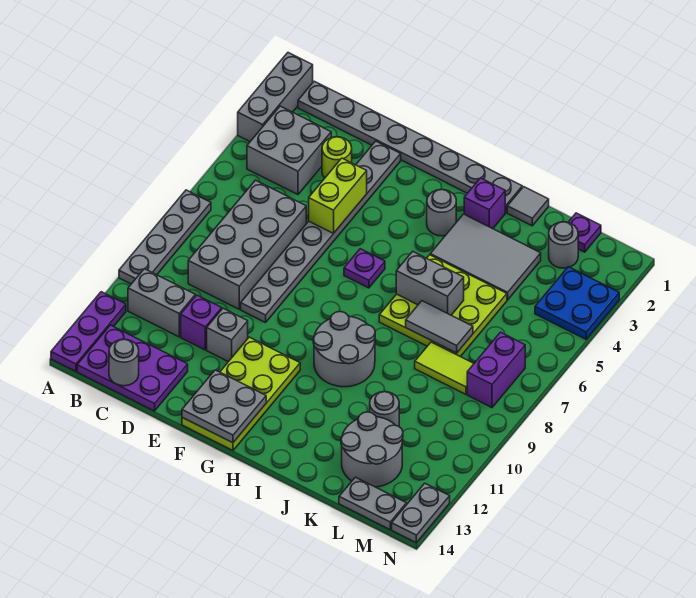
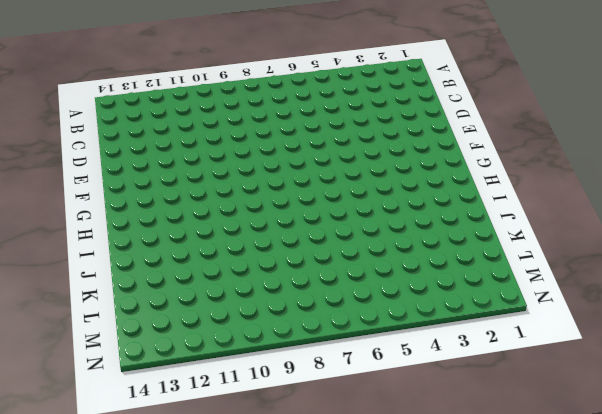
none -> grey brick A1:A3 level 1
none -> grey plate A7:A10 level 1
none -> purple plate A12:A14 level 1
none -> grey plate B1:I1 level 1

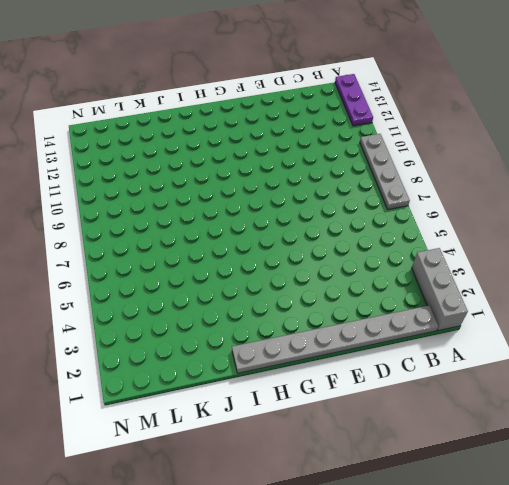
none -> grey brick B3:C4 level 1
none -> grey brick B11:C11 level 1
none -> purple plate B13:D14 level 1
none -> grey brick C6:D9 level 1

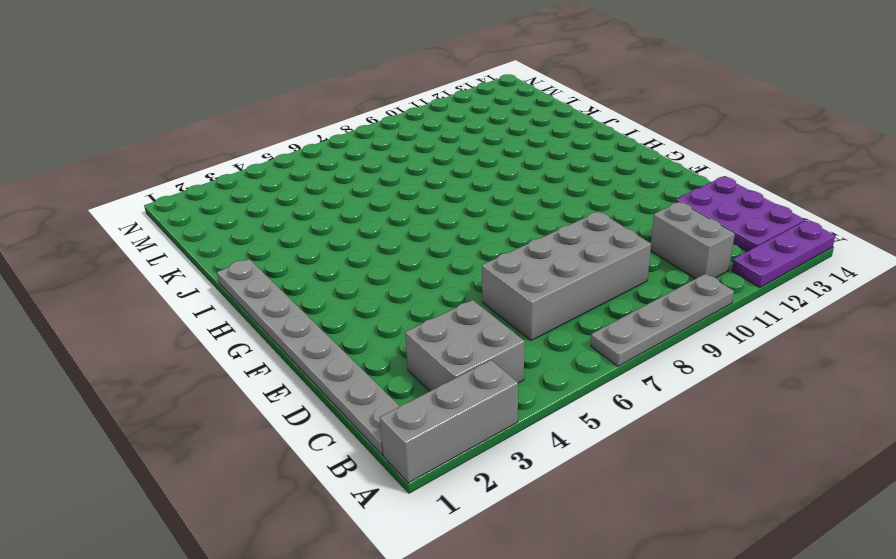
none -> lime round brick D3 level 1
none -> purple brick D11 level 1
none -> grey plate E2:E9 level 1
none -> grey brick E11 level 1

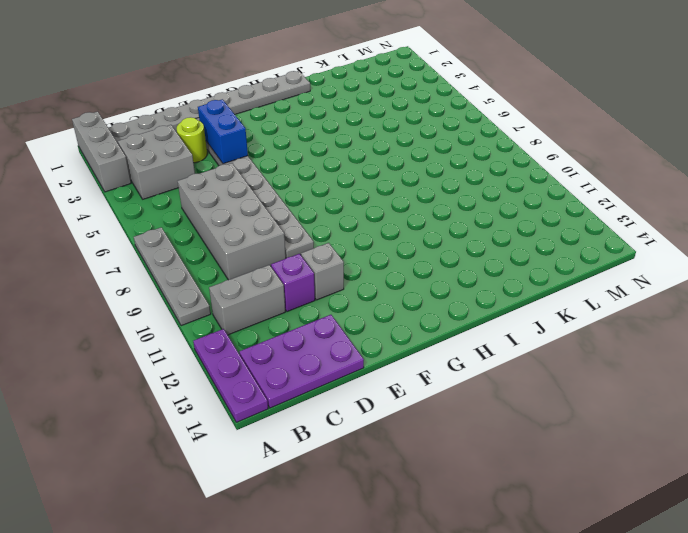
blue brick E3:E4 level 2 -> lime brick E4:E5 level 2
none -> lime plate F11:G14 level 1
none -> purple plate G6 level 1
none -> grey round brick H3 level 1
none -> grey round brick H9:I10 level 1

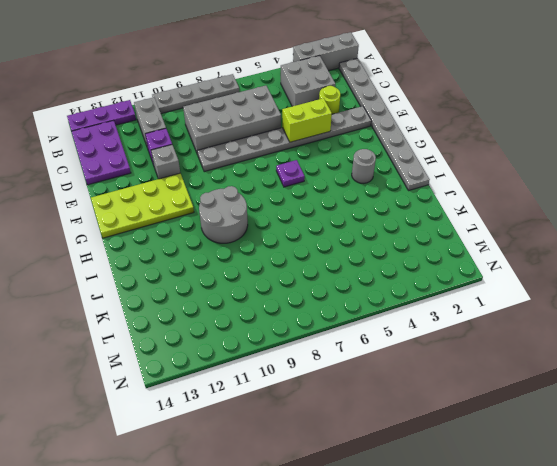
none -> purple brick I2 level 1
none -> grey tile I3:K4 level 1
none -> lime plate I5:K7 level 1
none -> grey tile J1 level 1

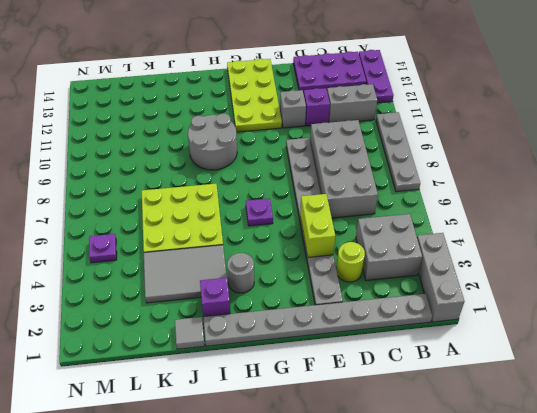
purple plate M5 level 1 -> purple plate L1 level 1
none -> lime tile K8:L8 level 1
none -> grey round brick K11 level 1
none -> grey round brick K12:L13 level 1
none -> grey round brick L2 level 1

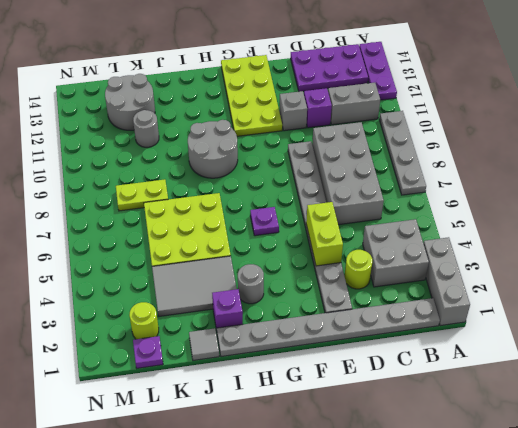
lime plate K8:L8 level 1 -> lime tile K8:L8 level 1
lime round brick L2 level 1 -> grey round brick L2 level 1
none -> grey plate L14:M14 level 1
none -> blue plate M3:N4 level 1
none -> purple brick M7:M8 level 1
none -> grey plate N13:N14 level 1

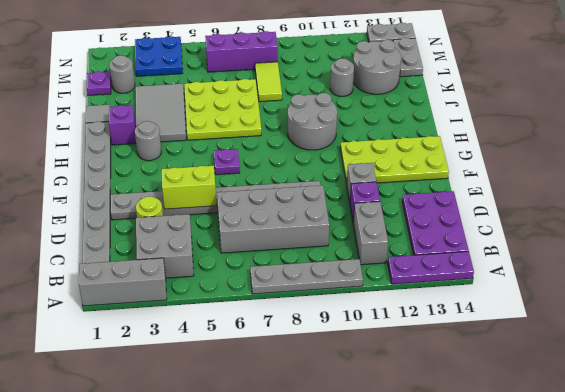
purple brick M6:M8 level 1 -> purple brick M7:M8 level 1
none -> grey round brick C14 level 2
none -> grey plate F13:G14 level 2
none -> grey brick I6:J6 level 2
none -> grey tile J7:K7 level 2

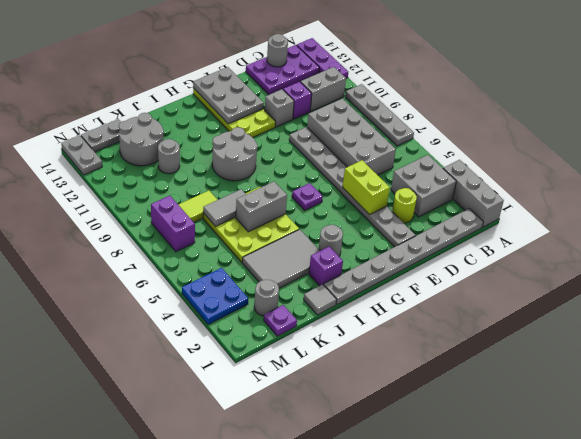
grey plate F12:G14 level 2 -> grey plate F13:G14 level 2

